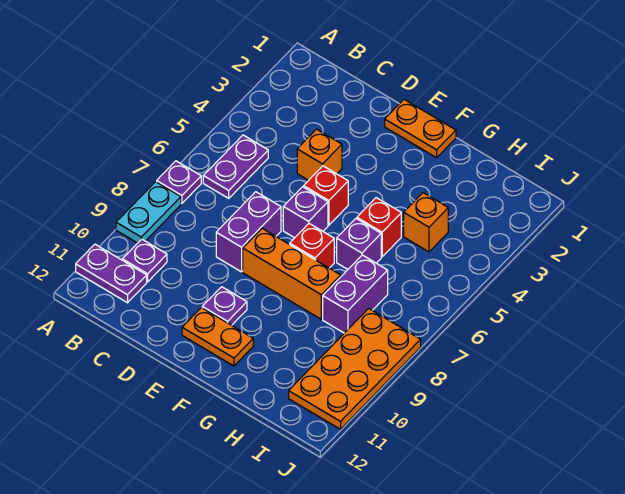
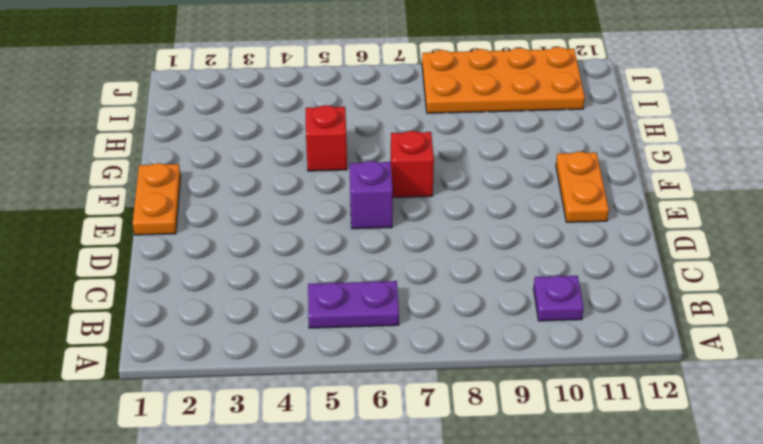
none -> purple plate A7 level 1
none -> cyan plate A8:A9 level 1
none -> purple plate A11:B11 level 1

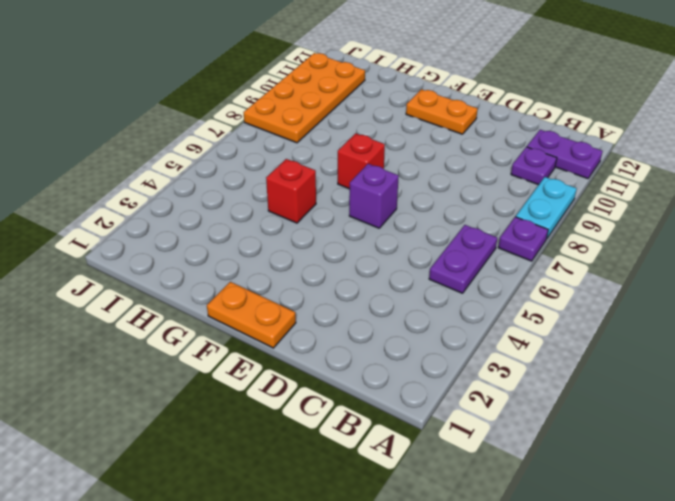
none -> orange brick D4 level 1
none -> purple brick D7:D8 level 1
none -> red brick E5 level 1

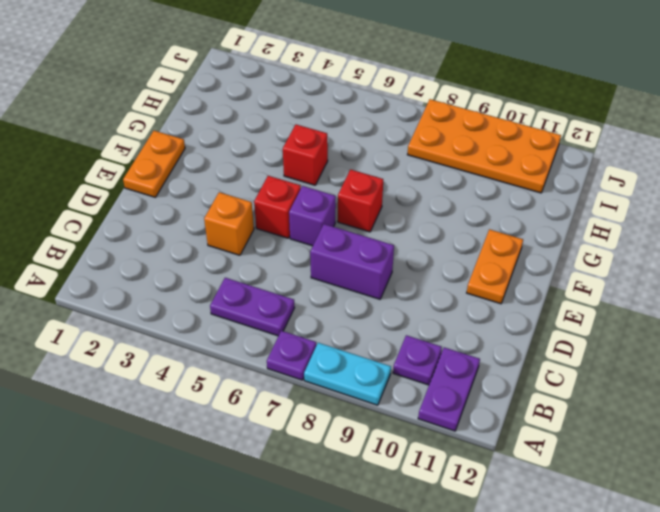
none -> orange brick E8:G8 level 1
none -> purple plate E10 level 1
none -> purple brick G6 level 1

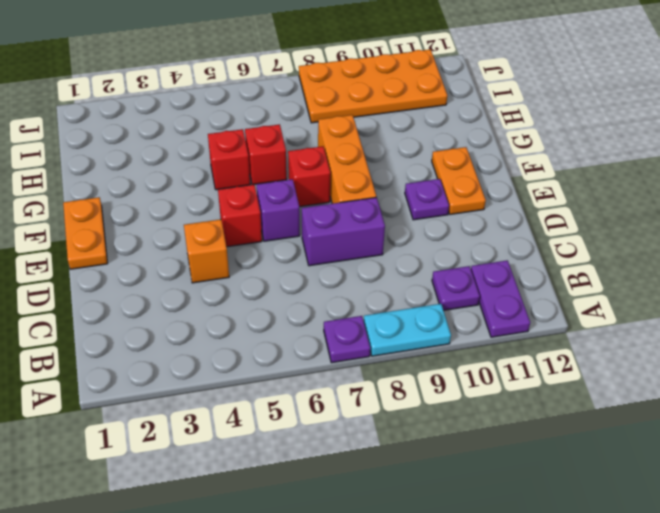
red brick G6 level 1 -> purple brick G6 level 1
none -> purple plate B5:B6 level 1
none -> orange brick H4 level 1
none -> purple brick H7:H8 level 1

